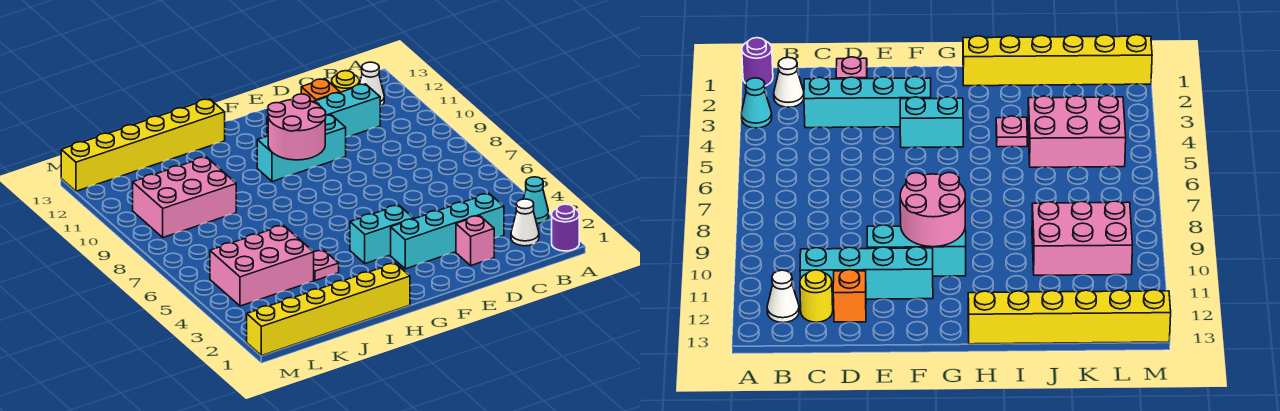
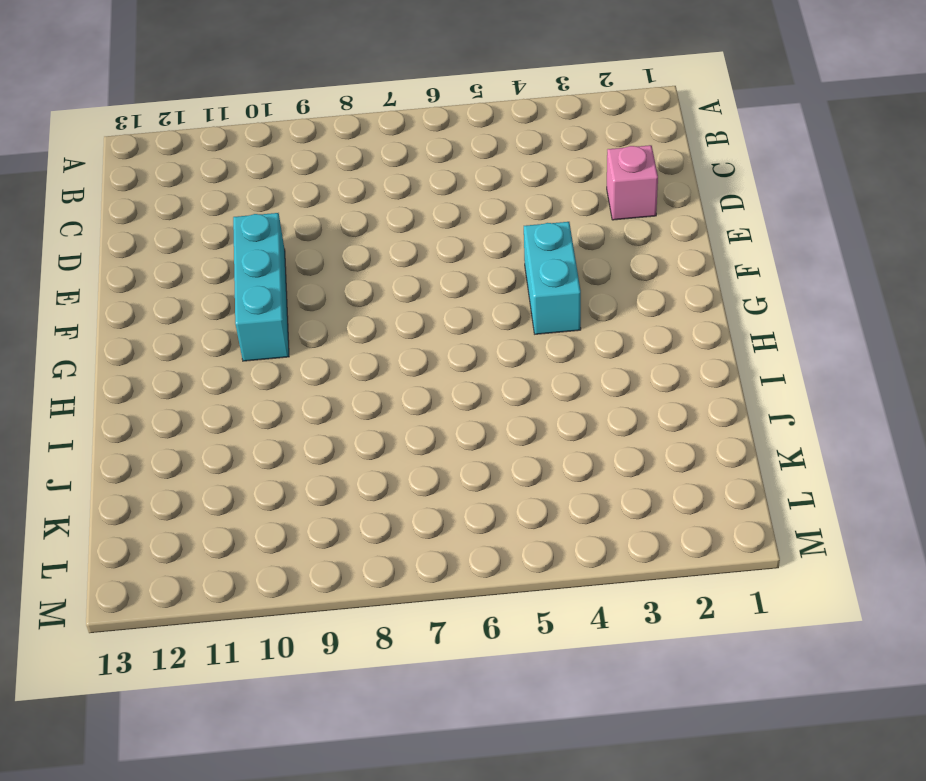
none -> purple round brick A1 level 1
none -> cyan cone A3 level 1
none -> white cone B2 level 1

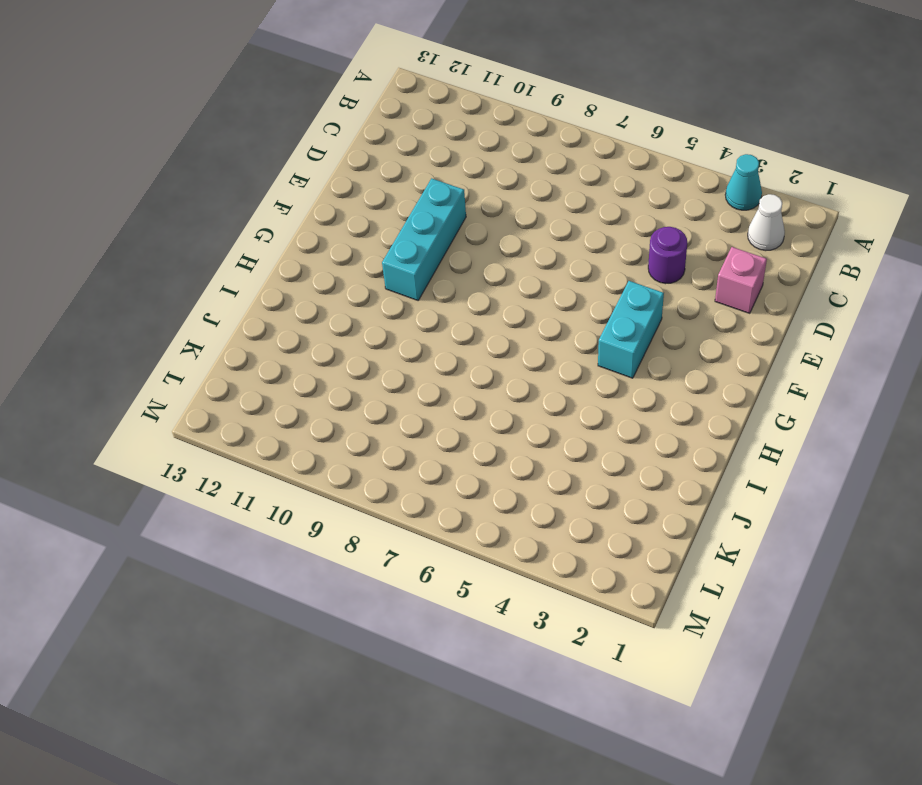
purple round brick D4 level 1 -> purple round brick A1 level 1
none -> white cone B12 level 1
none -> cyan brick C3:F3 level 1
none -> cyan brick C11:F11 level 1

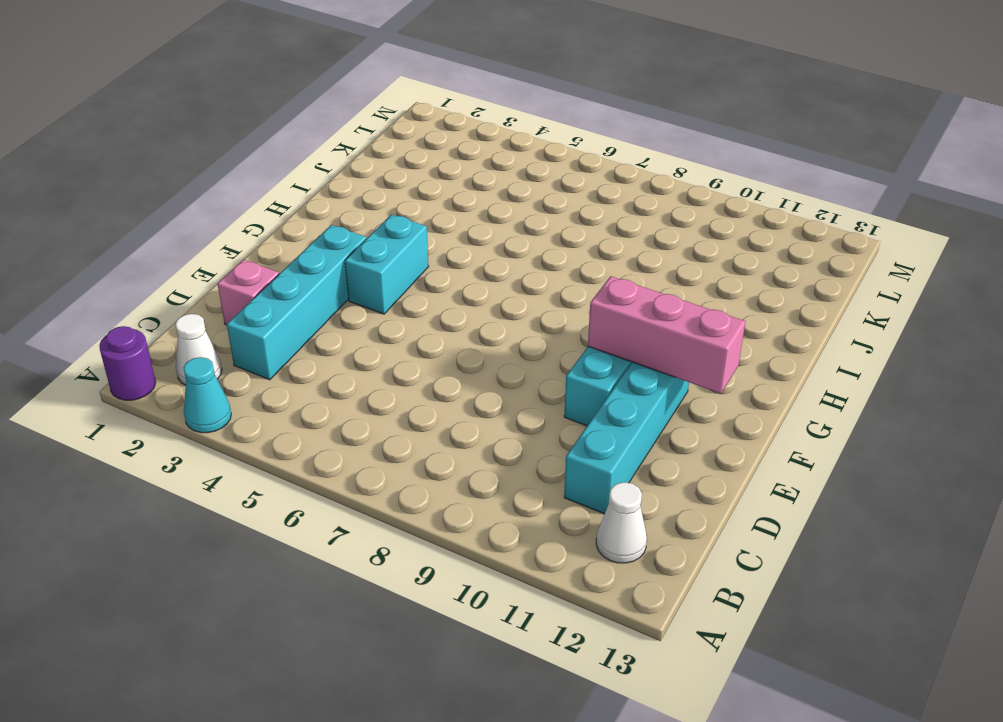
pink brick F10:F12 level 2 -> pink round brick F9:G10 level 2
none -> yellow round brick C12 level 1
none -> orange brick D12 level 1
none -> yellow brick H1:M1 level 1

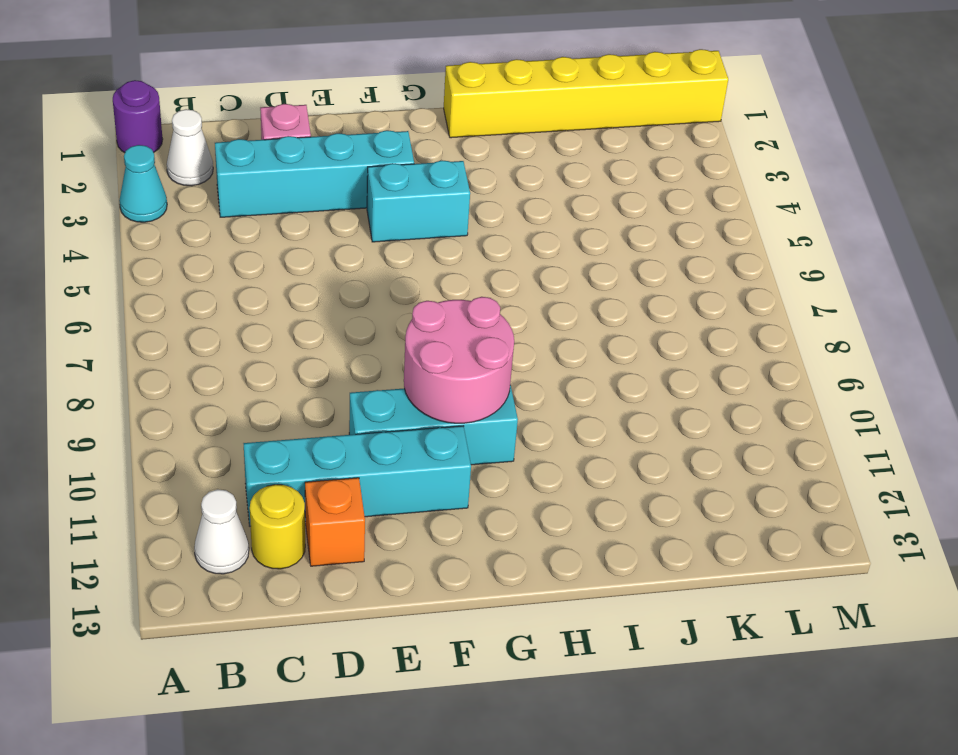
none -> yellow brick H13:M13 level 1
none -> pink plate I4 level 1
none -> pink brick J4:L5 level 1

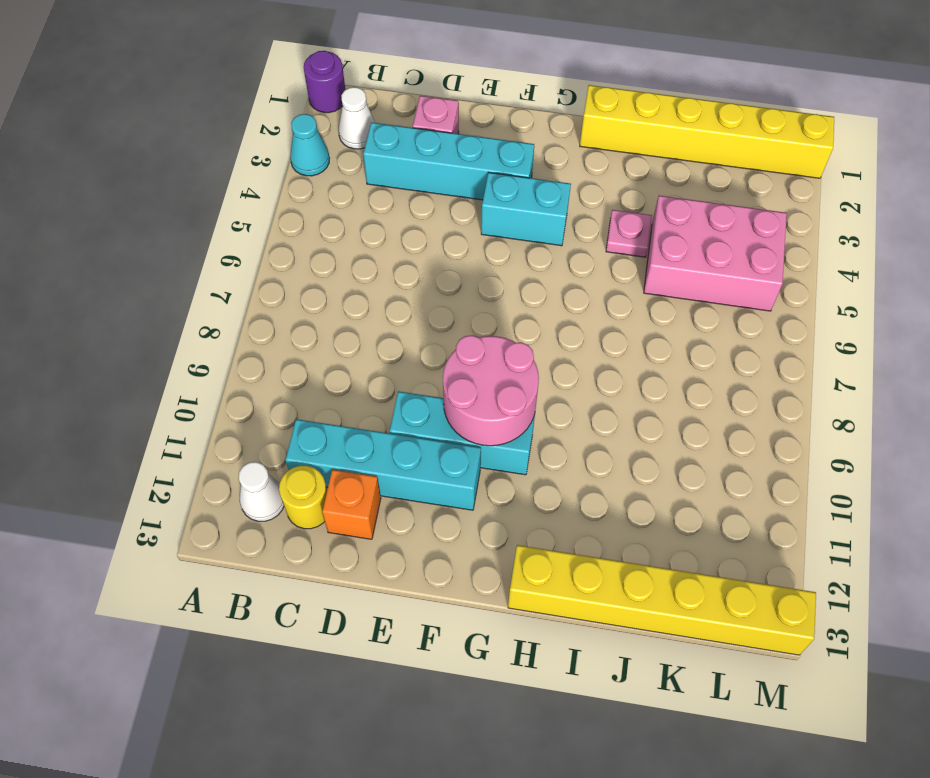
none -> pink brick J9:L10 level 1

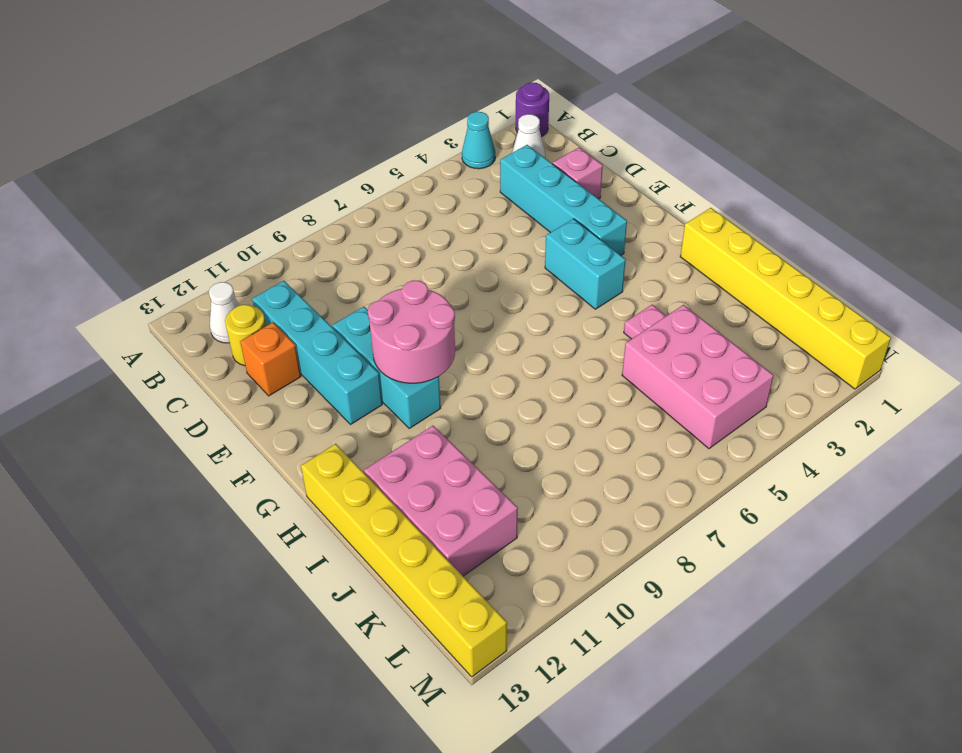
pink brick I11:K12 level 1 -> pink brick J9:L10 level 1

